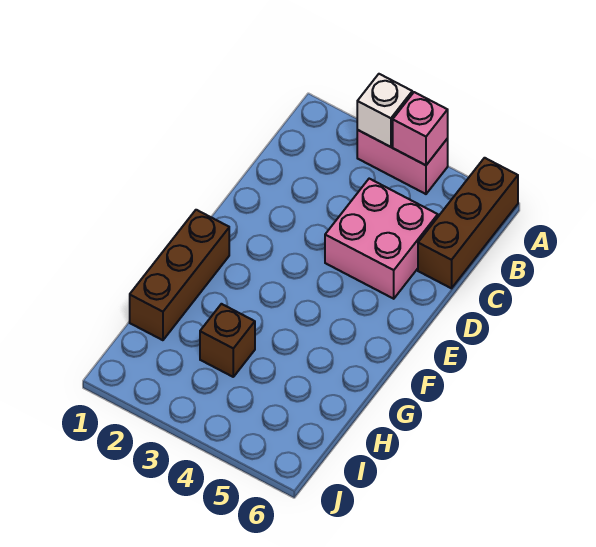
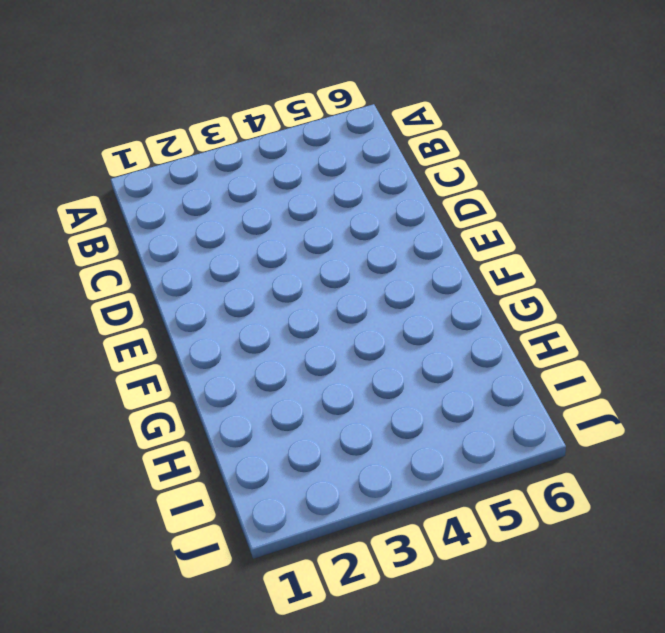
none -> pink brick A3:A4 level 1
none -> brown brick A6:C6 level 1

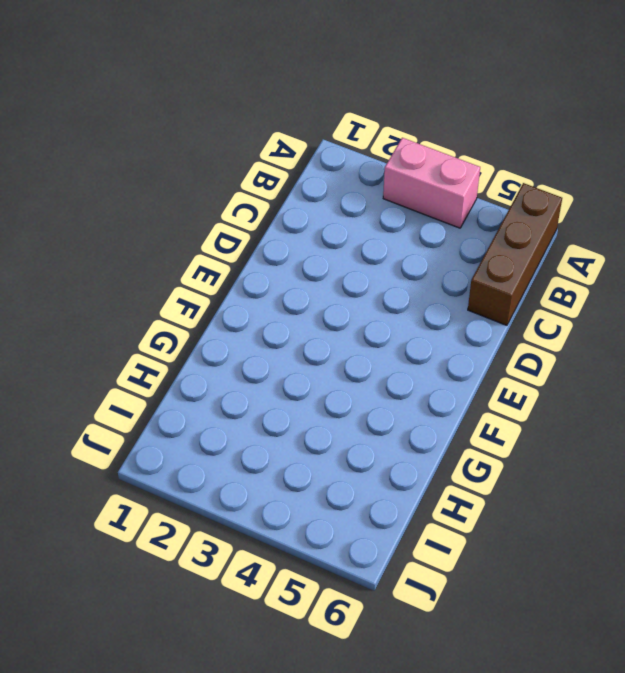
none -> pink brick C4:D5 level 1
none -> brown brick F1:H1 level 1

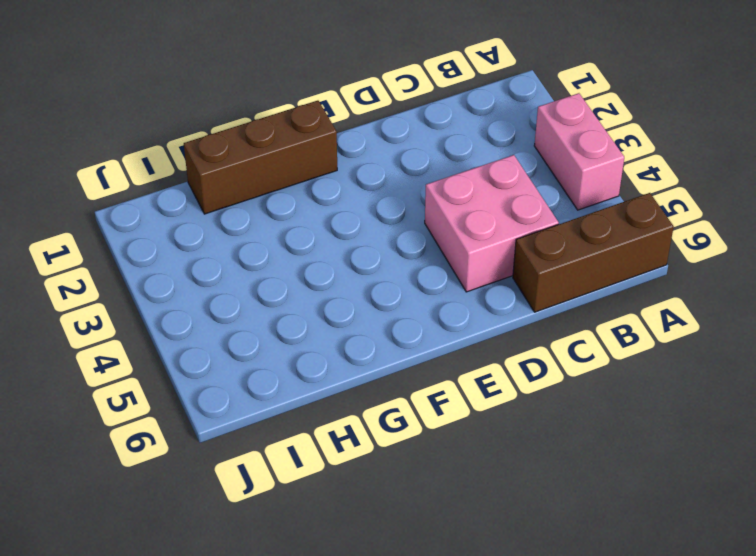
none -> brown brick H3 level 1
none -> white brick A3 level 2

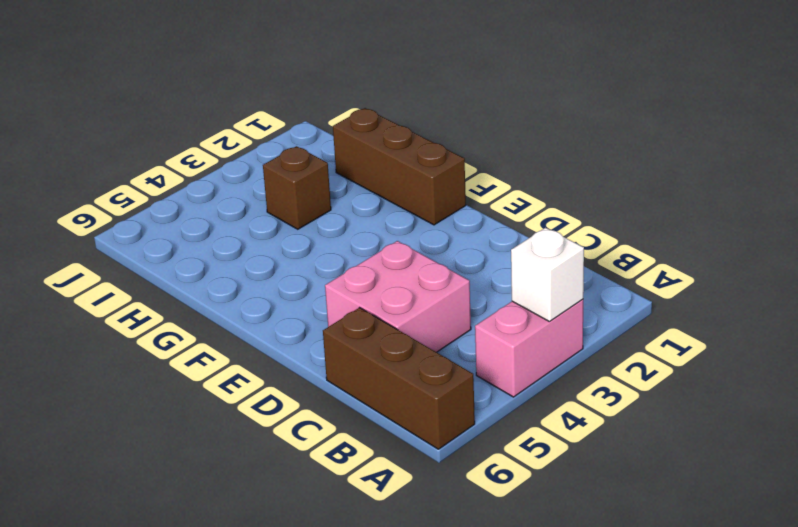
none -> pink brick A4 level 2

